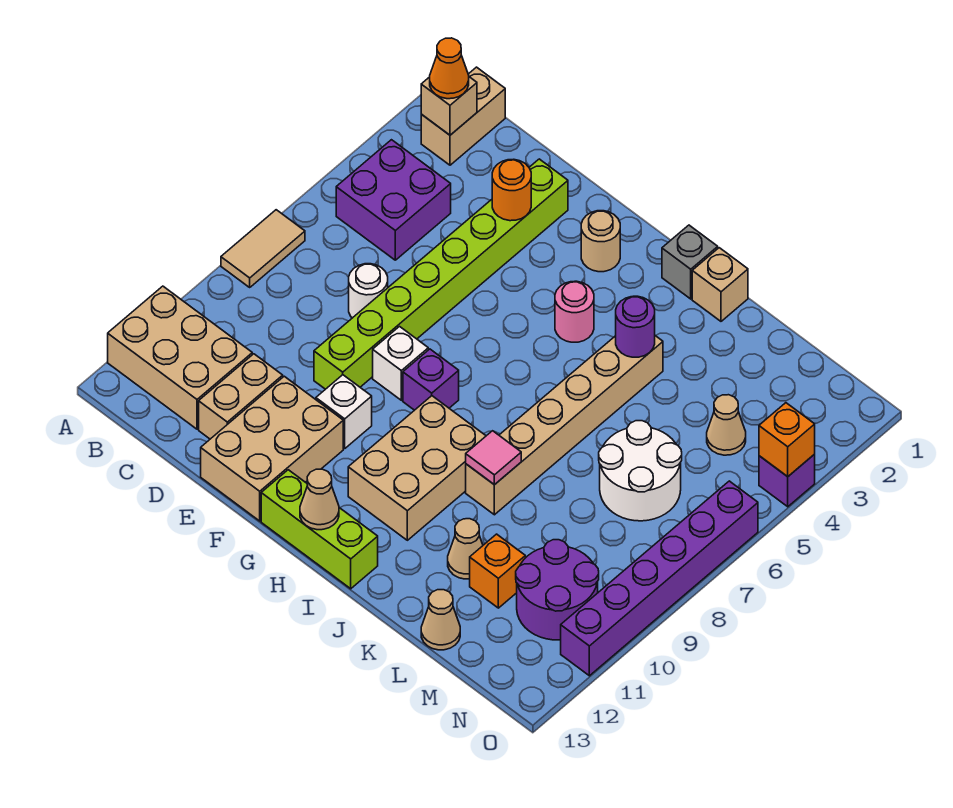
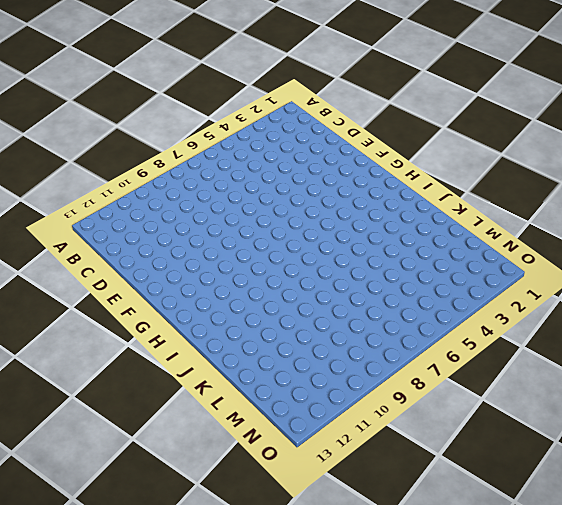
none -> tan tile A7:A8 level 1
none -> tan brick A11:C12 level 1
none -> tan brick B1:B2 level 1
none -> purple brick B4:C5 level 1

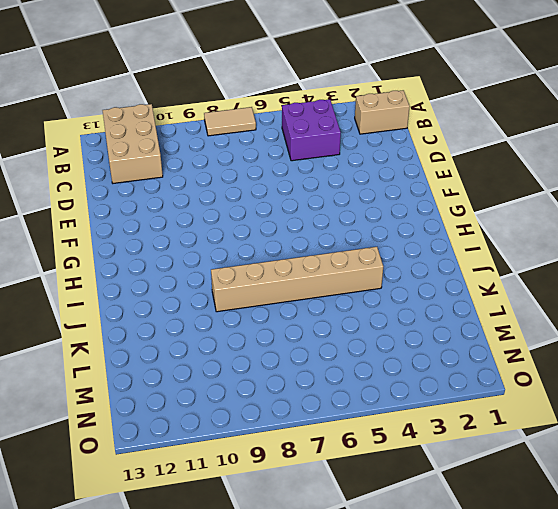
none -> white round brick D7 level 1
none -> tan brick D11:D12 level 1
none -> lime brick E2:E9 level 1
none -> tan brick E11:F13 level 1

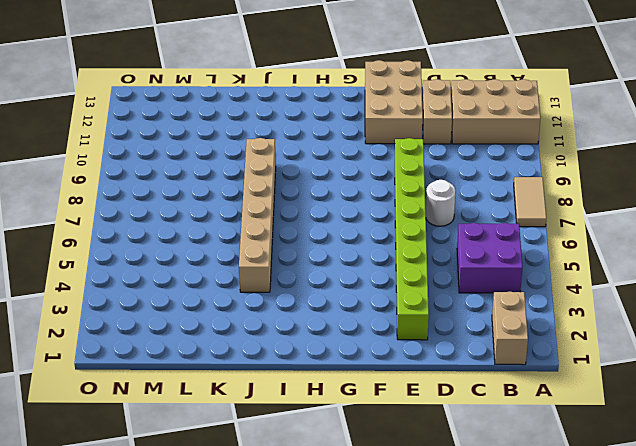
none -> white brick F8 level 1
none -> white brick F10 level 1
none -> tan round brick G2 level 1
none -> purple brick G8 level 1

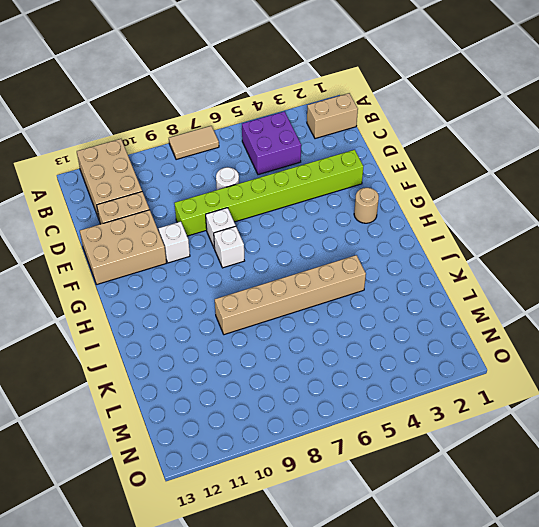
white brick G8 level 1 -> purple brick G8 level 1
none -> lime brick G13:I13 level 1
none -> pink round brick H4 level 1
none -> tan brick H9:I11 level 1
none -> grey brick I1 level 1

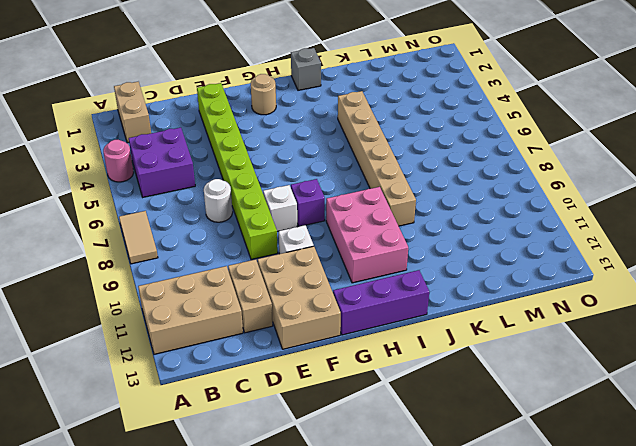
pink round brick A4 level 1 -> pink round brick H4 level 1
purple brick G13:I13 level 1 -> lime brick G13:I13 level 1
pink brick H9:I11 level 1 -> tan brick H9:I11 level 1
none -> tan brick J1 level 1
none -> tan cone K11 level 1
none -> white round brick L6:M7 level 1
none -> orange brick L11 level 1

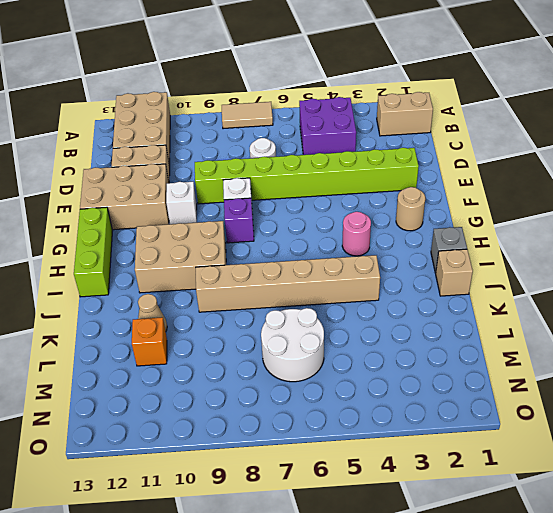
none -> tan cone L13 level 1
none -> tan cone M4 level 1
none -> purple round brick M10:N11 level 1
none -> purple brick O4 level 1

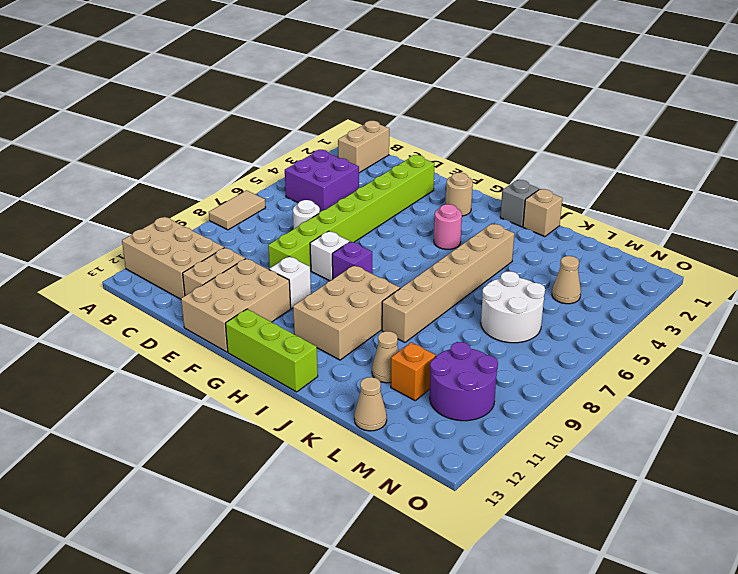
none -> purple brick O4 level 1
none -> purple brick O6:O11 level 1
none -> tan brick B2 level 2
none -> orange round brick E3 level 2

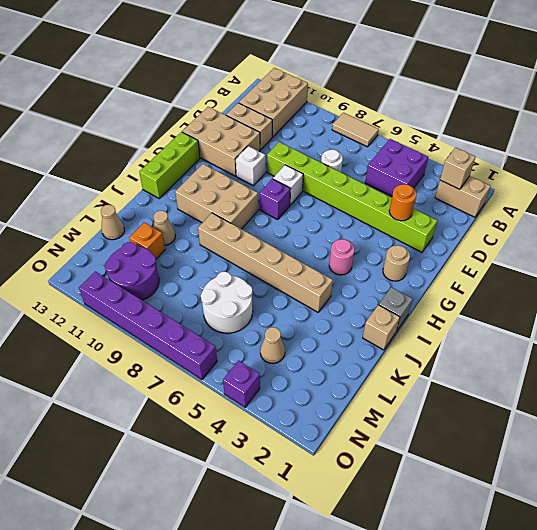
none -> tan cone H13 level 2
none -> purple round brick J4 level 2
none -> pink tile J9 level 2
none -> orange brick O4 level 2

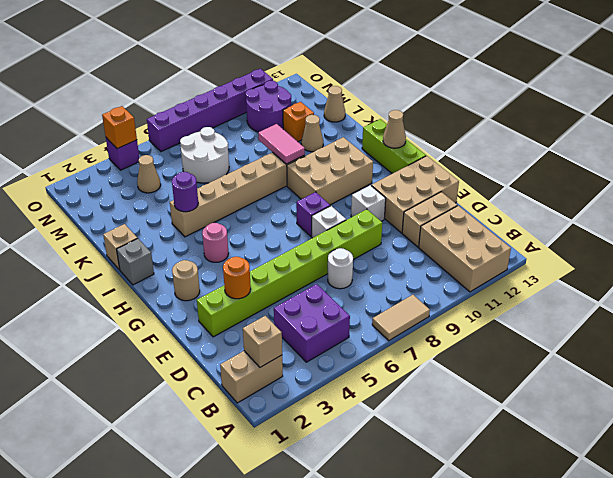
pink tile J9:K9 level 2 -> pink tile J9 level 2
none -> orange cone B2 level 3

